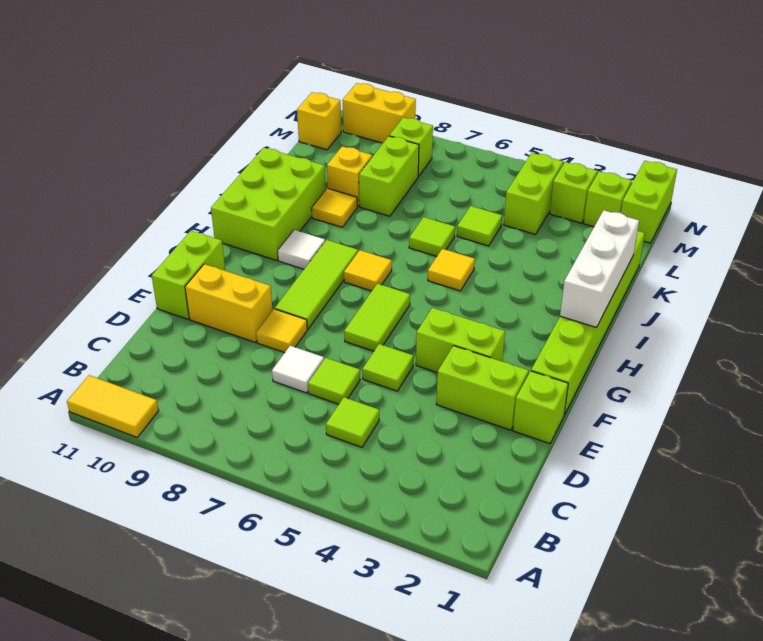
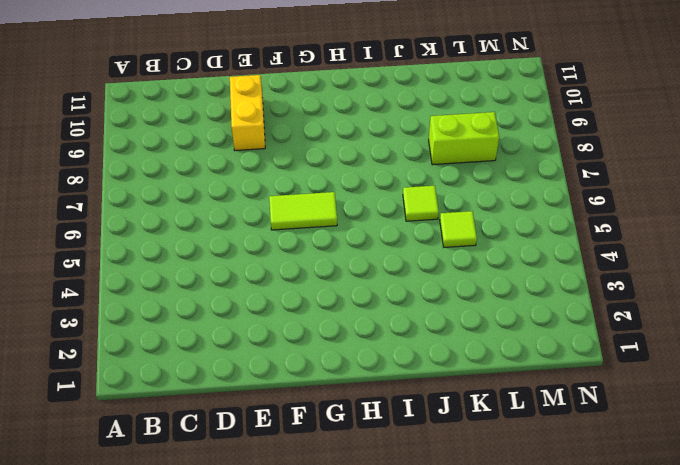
none -> yellow tile A10:A11 level 1
none -> lime tile C5 level 1
none -> lime tile D6 level 1
none -> white tile D7 level 1

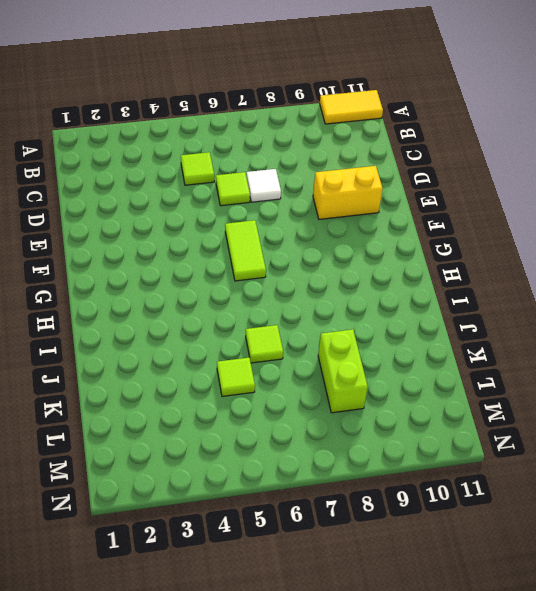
none -> lime brick E1 level 1
none -> lime brick E2:E3 level 1
none -> lime tile E5 level 1
none -> yellow tile E8 level 1

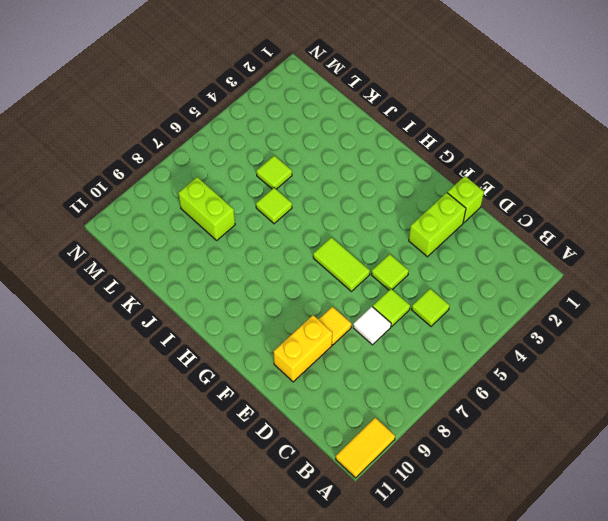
none -> lime brick E11:F11 level 1
none -> lime brick F1:K1 level 1
none -> lime brick F3:F4 level 1
none -> lime tile F8:H8 level 1

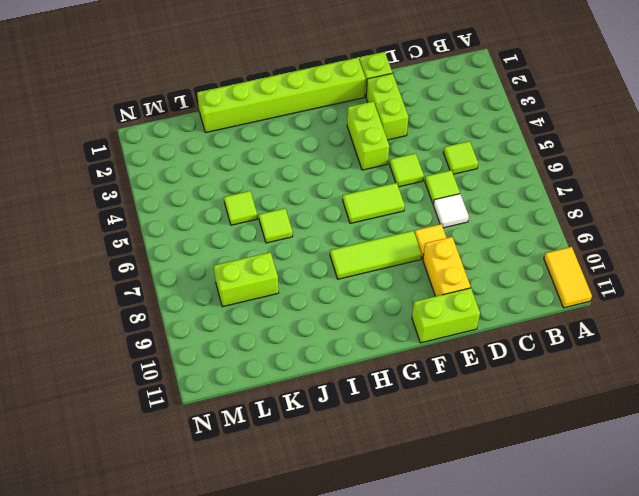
none -> yellow tile H7 level 1
none -> white tile H9 level 1
none -> lime brick H10:J11 level 1
none -> yellow tile I5 level 1

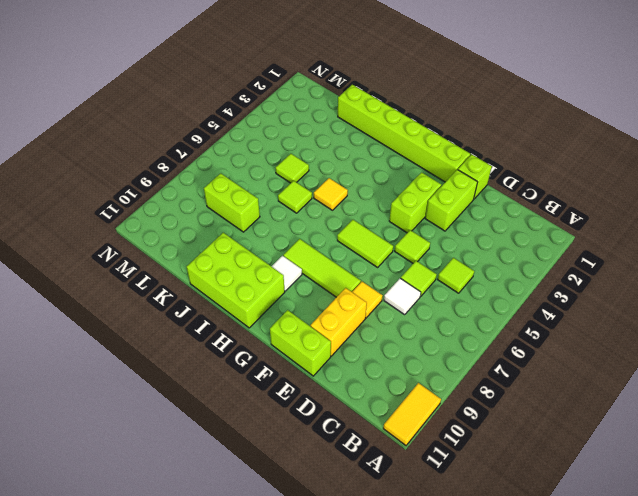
none -> yellow tile H7 level 1
none -> yellow tile J9 level 1
none -> yellow brick K9 level 1
none -> lime brick L4:M4 level 1

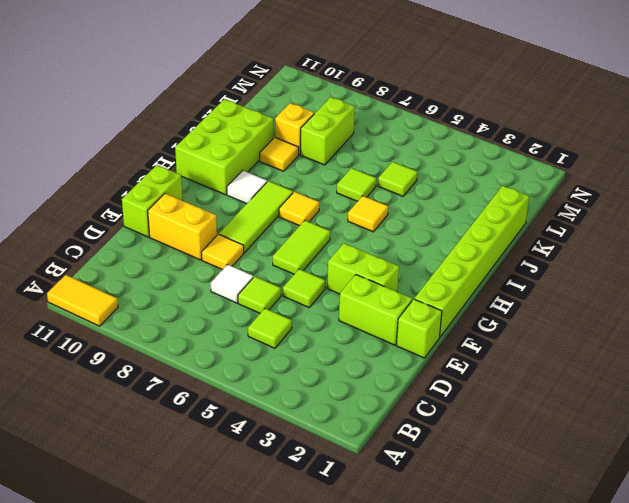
none -> lime brick L4:M4 level 1
none -> lime brick M1:N1 level 1
none -> lime brick M2 level 1
none -> lime brick M3 level 1

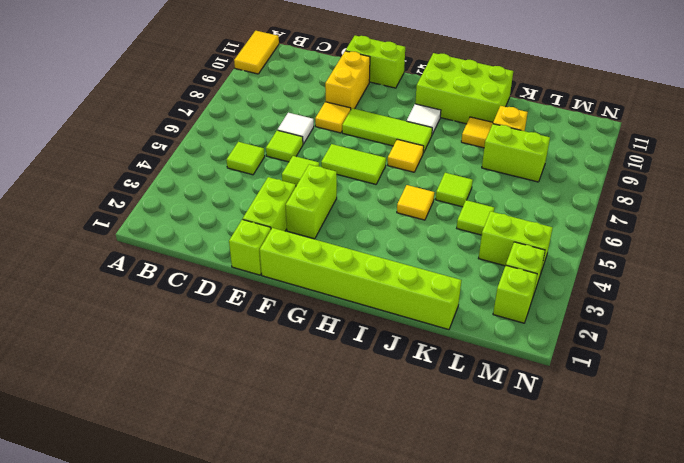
none -> lime brick M1:N1 level 1
none -> lime brick M8 level 1
none -> yellow brick M11 level 1
none -> yellow brick N9:N10 level 1

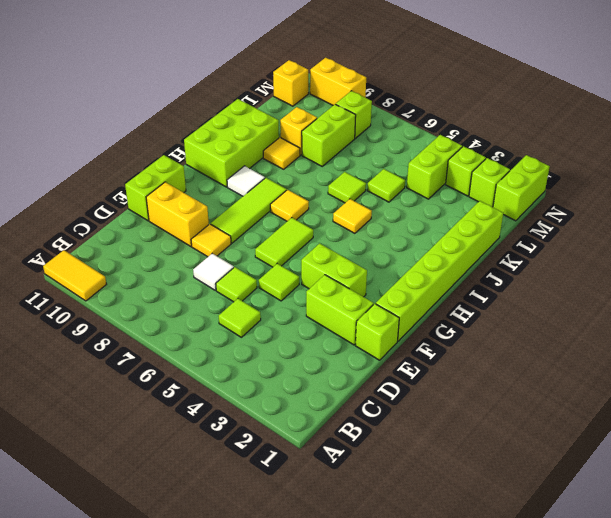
none -> white brick H1:J1 level 2

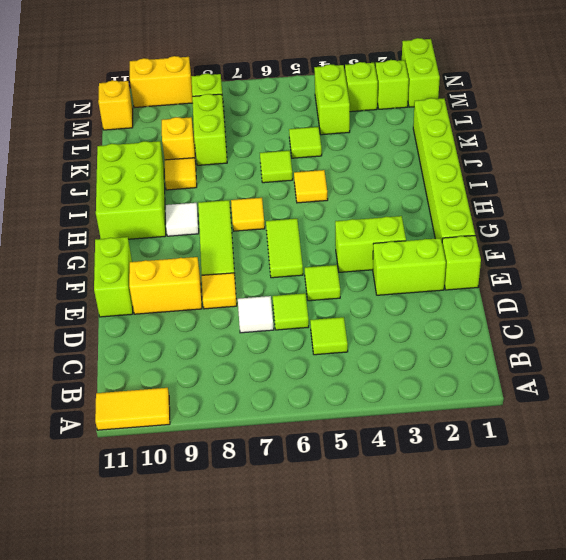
none -> white brick H1:J1 level 2

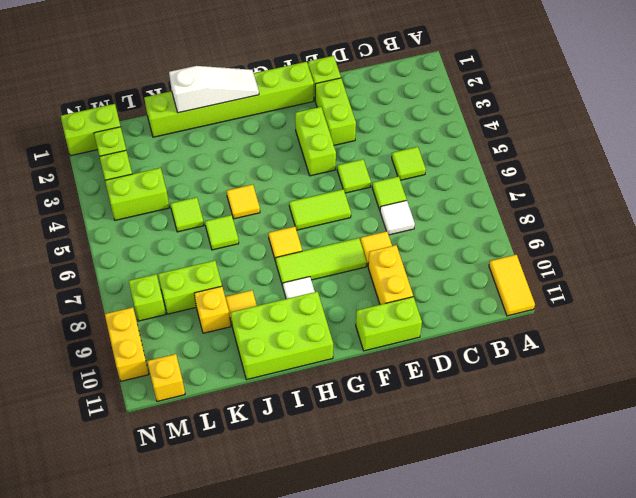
white slope H1:J1 level 2 top J -> white brick H1:J1 level 2

